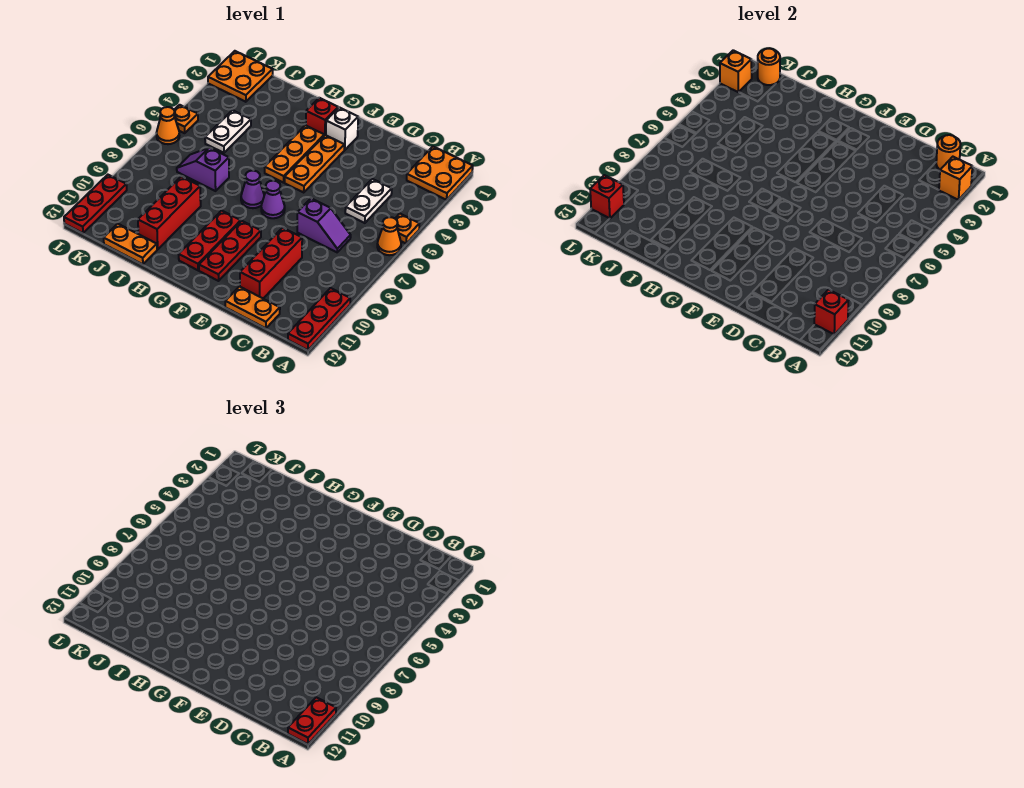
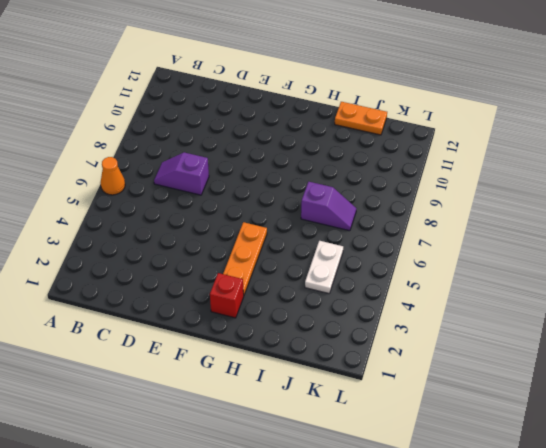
none -> orange plate A1:B2 level 1
none -> orange plate A5 level 1
none -> red plate A10:A12 level 1
none -> white plate C4:C5 level 1

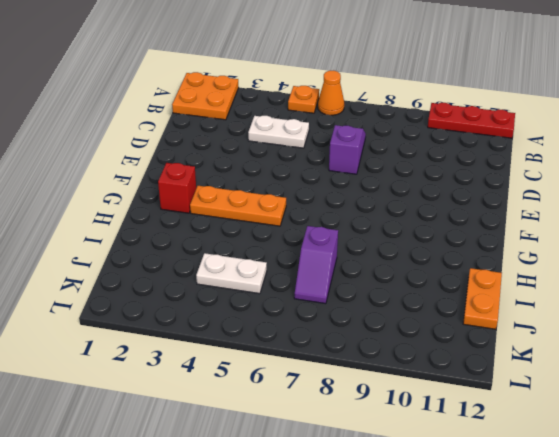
none -> orange plate C12:D12 level 1
none -> red brick D9:D11 level 1
none -> white brick F2 level 1
none -> orange plate F3:F5 level 1

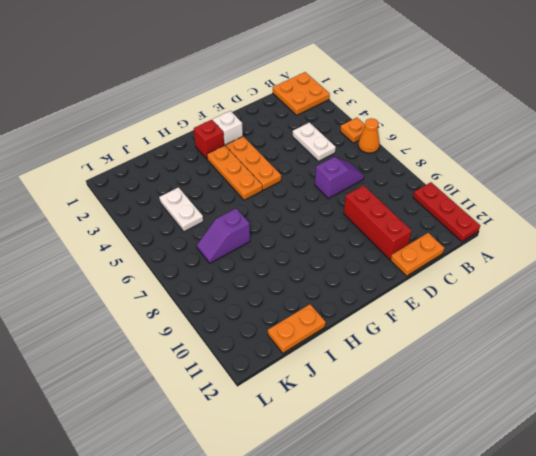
none -> purple cone F7 level 1
none -> red plate F9:F11 level 1
none -> purple cone G7 level 1
none -> red plate G9:G11 level 1

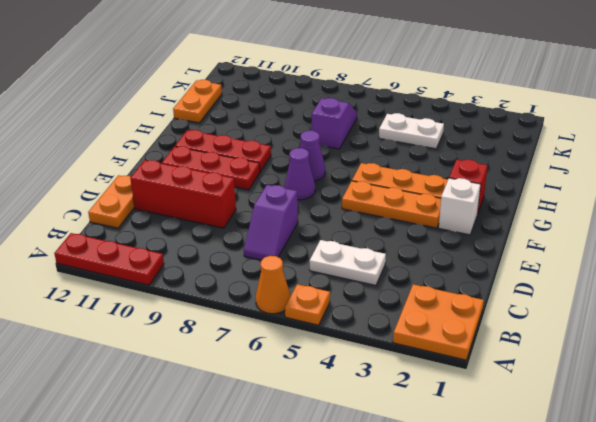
none -> red brick I9:I11 level 1
none -> orange plate K1:L2 level 1
none -> orange plate L5 level 1
none -> orange cone L6 level 1

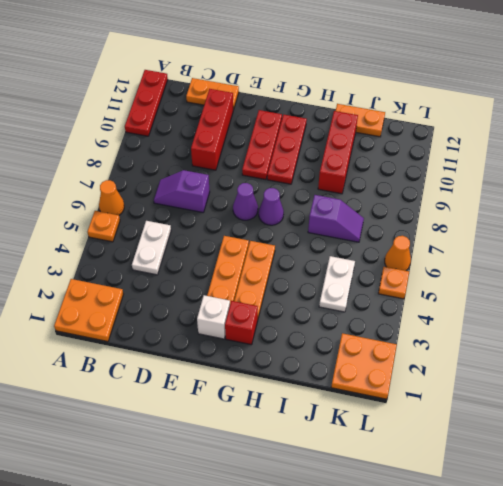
none -> red plate L10:L12 level 1
none -> orange brick A2 level 2
none -> red brick A11 level 2
none -> orange round brick B1 level 2

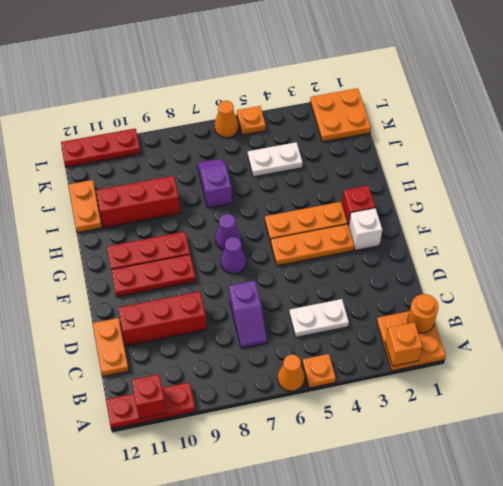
none -> orange round brick K1 level 2
none -> orange brick L2 level 2
none -> red brick L11 level 2
none -> red plate A11:A12 level 3

